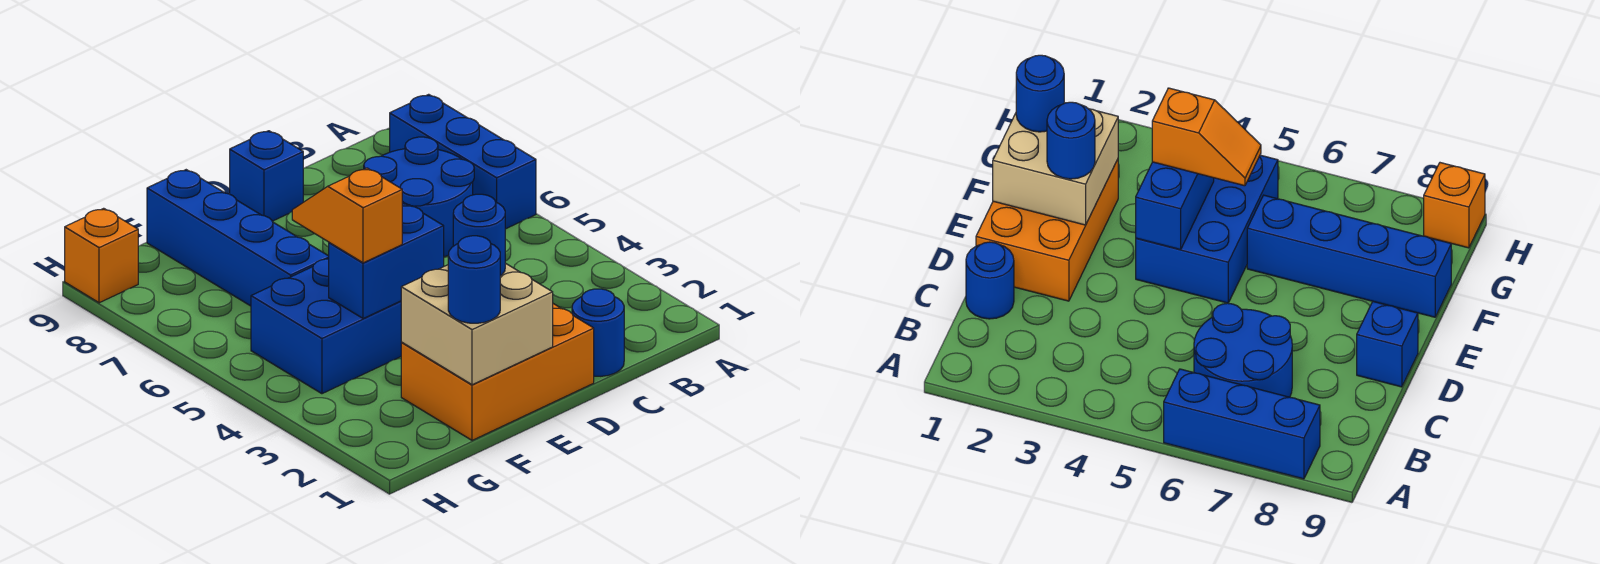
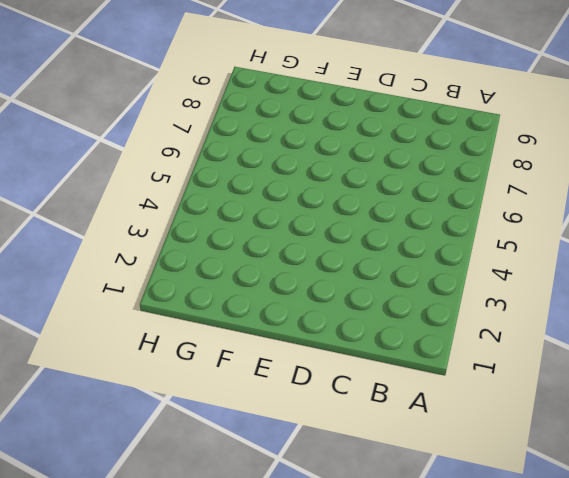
none -> blue brick A6:A8 level 1
none -> blue round brick B6:C7 level 1
none -> blue round brick C1 level 1

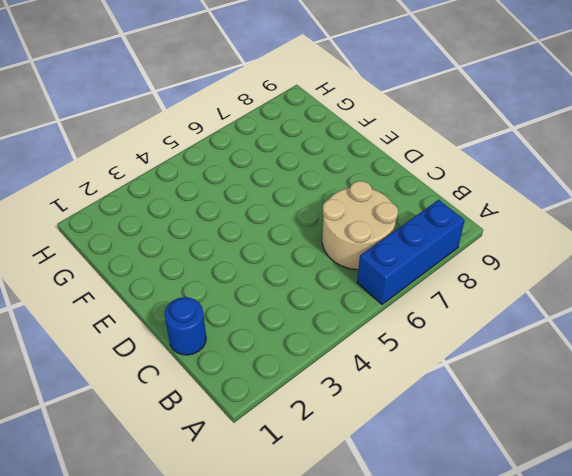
tan round brick B6:C7 level 1 -> blue round brick B6:C7 level 1
none -> orange brick D1:F2 level 1
none -> blue brick D9 level 1
none -> blue brick E4:G5 level 1

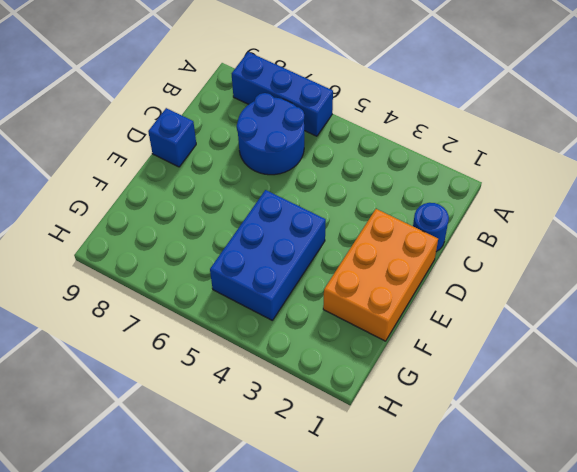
none -> blue brick F6:F9 level 1
none -> orange brick H9 level 1
none -> tan brick E1:F2 level 2

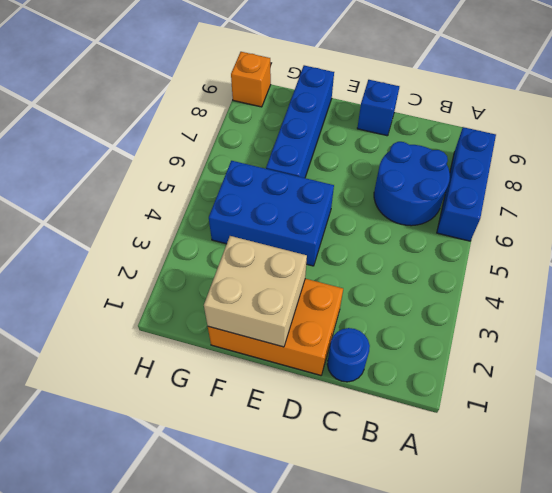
none -> blue brick E4:F4 level 2
none -> blue round brick E2 level 3
none -> blue round brick F1 level 3

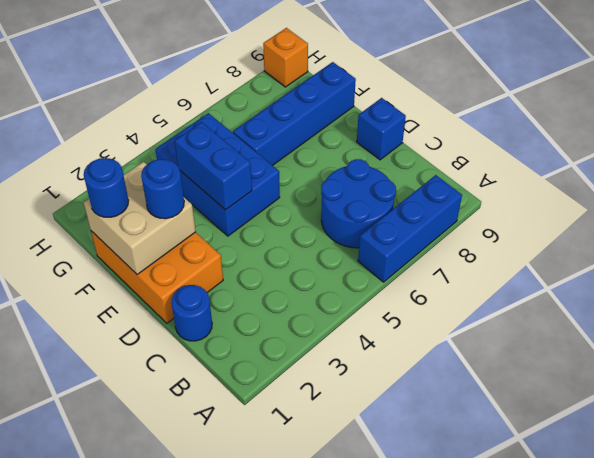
none -> orange slope F4:F5 level 3 top 4

